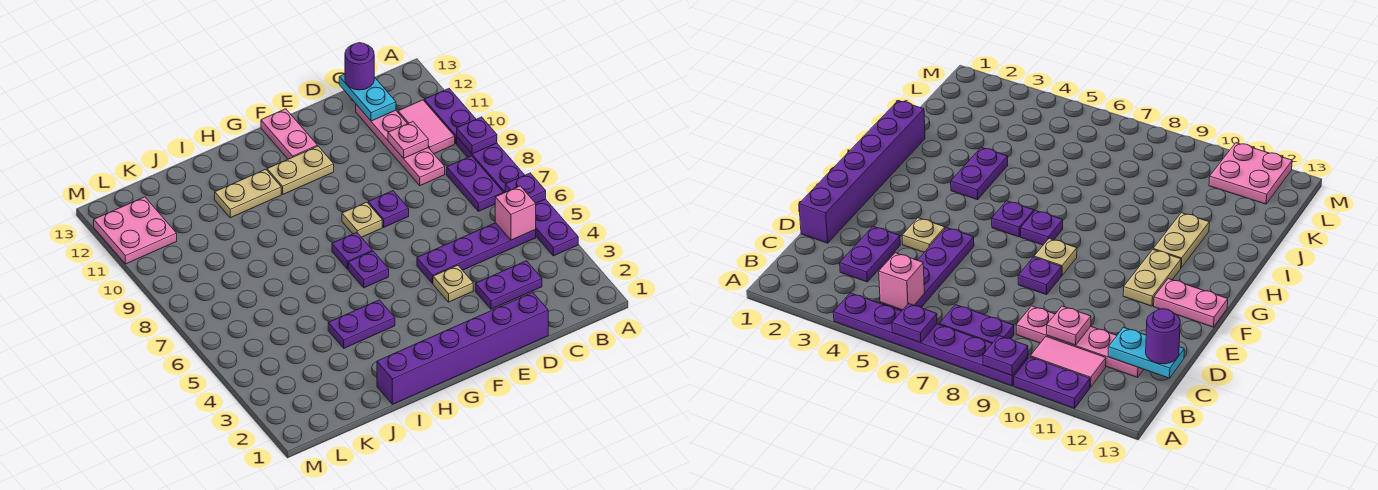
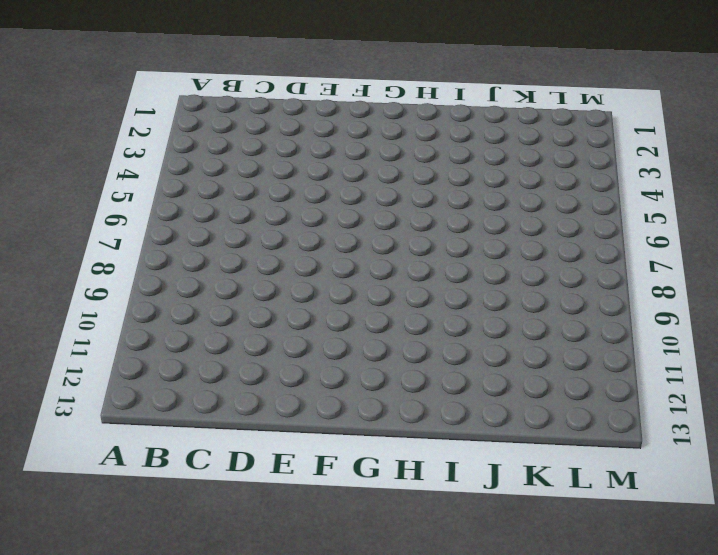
none -> purple plate A4:A9 level 1
none -> purple plate A10:A11 level 1
none -> purple plate B5:E5 level 1

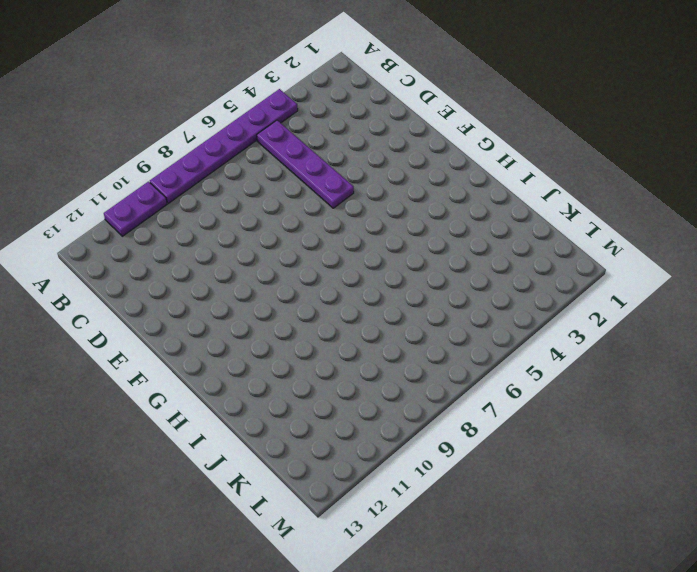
none -> purple plate B7:B8 level 1
none -> pink tile B10:B11 level 1
none -> purple plate C3:D3 level 1

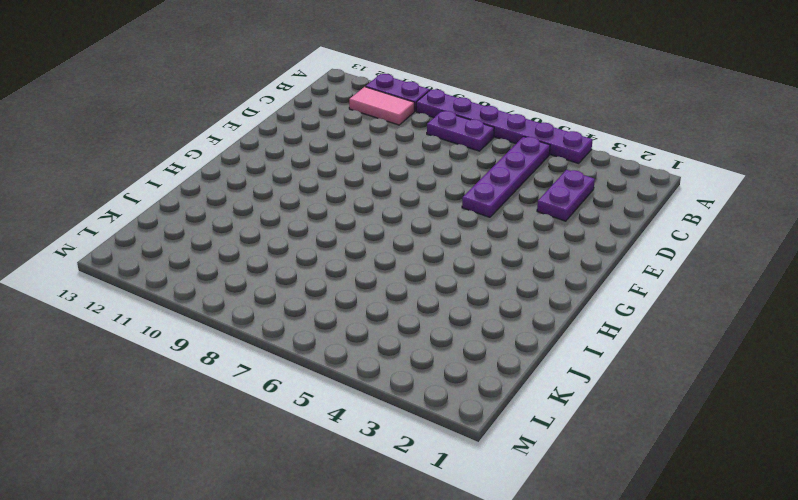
none -> pink plate C9:C12 level 1
none -> purple brick D1:I1 level 1
none -> tan plate E4 level 1

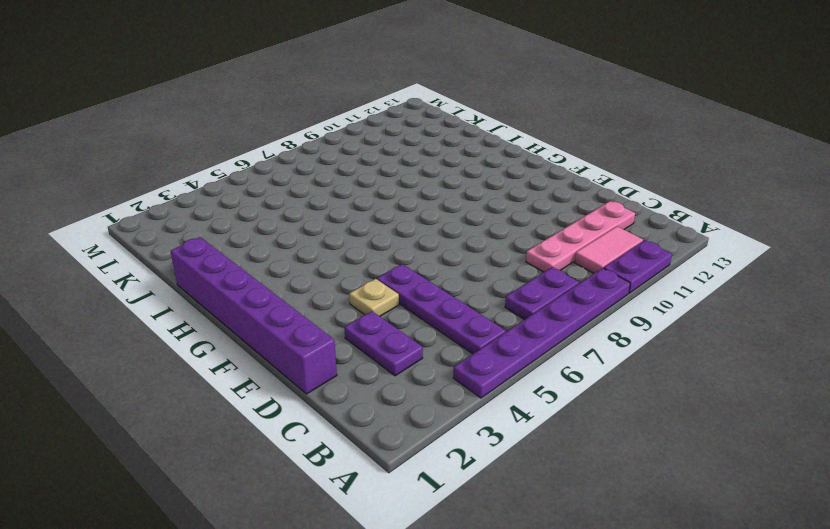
none -> purple plate E8 level 1
none -> tan plate F8 level 1
none -> tan plate F11:G11 level 1

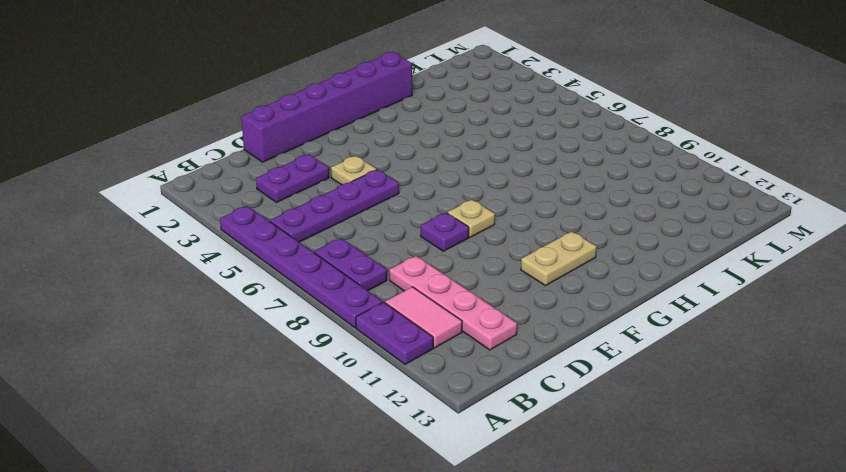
none -> pink plate F12:F13 level 1
none -> purple plate G6 level 1
none -> purple plate G7 level 1

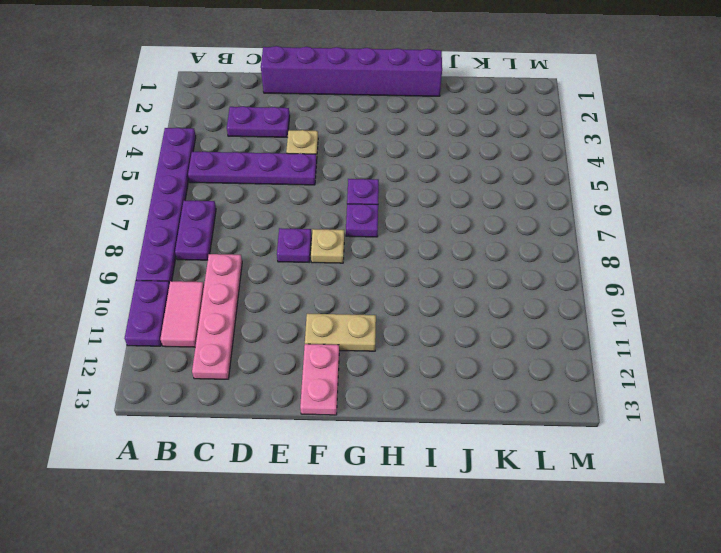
none -> purple plate H4:I4 level 1
none -> tan plate H11:I11 level 1
none -> pink plate L11:M12 level 1

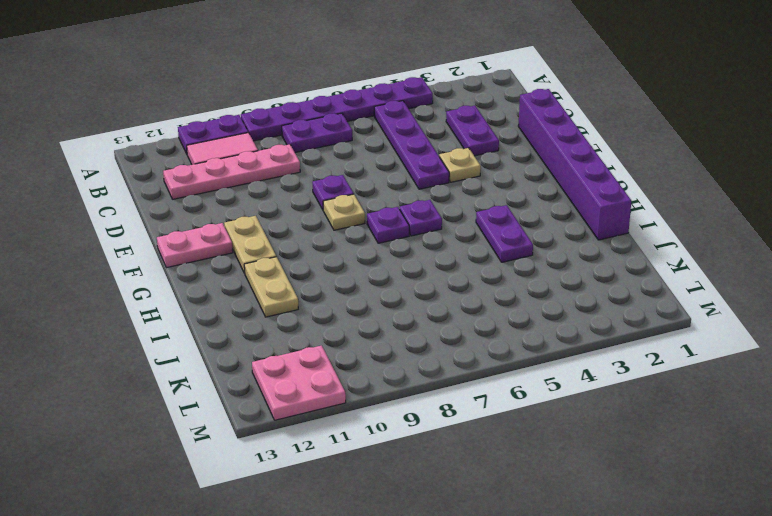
none -> purple plate A6 level 2
none -> purple plate A9 level 2
none -> pink brick B5 level 2

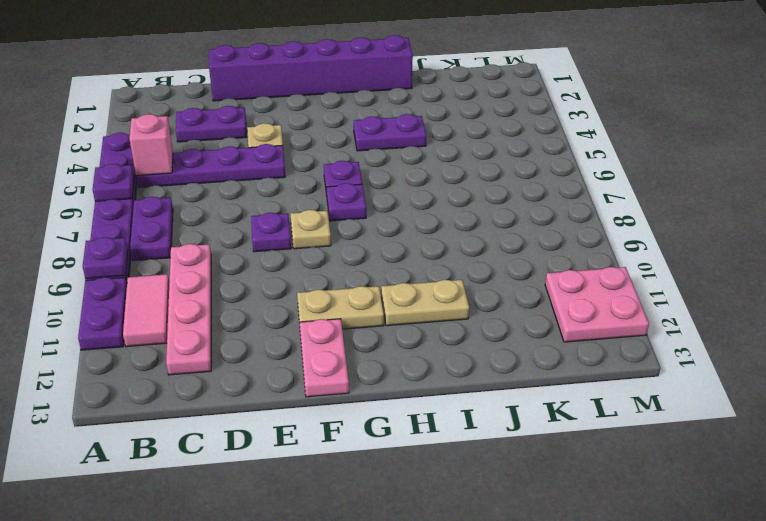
none -> pink plate C10 level 2
none -> cyan plate C12:C13 level 2
none -> purple round brick C13 level 3

